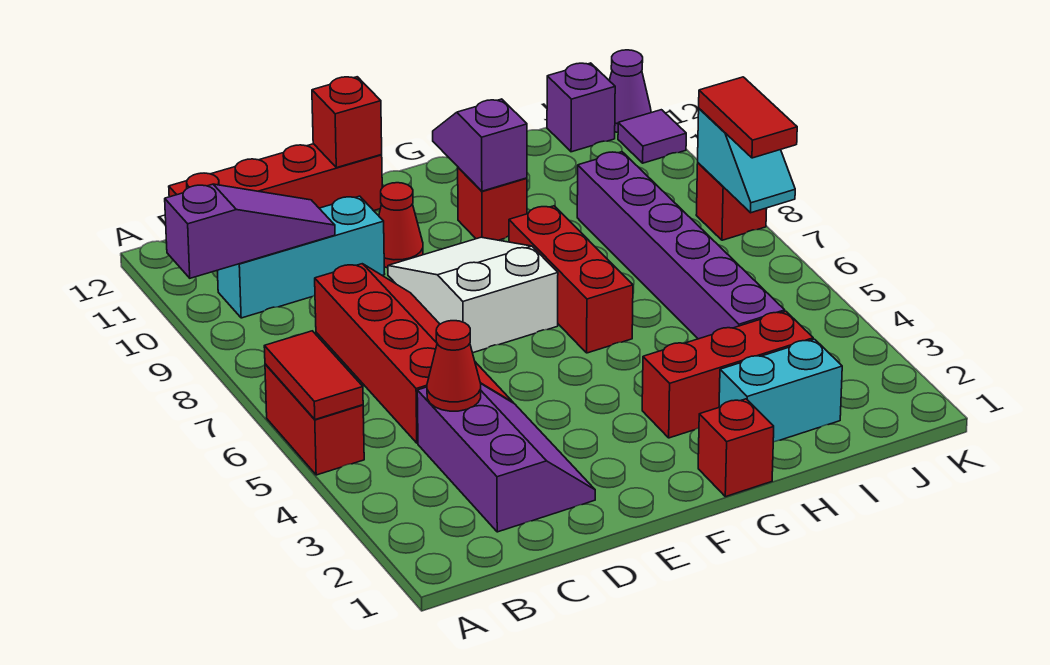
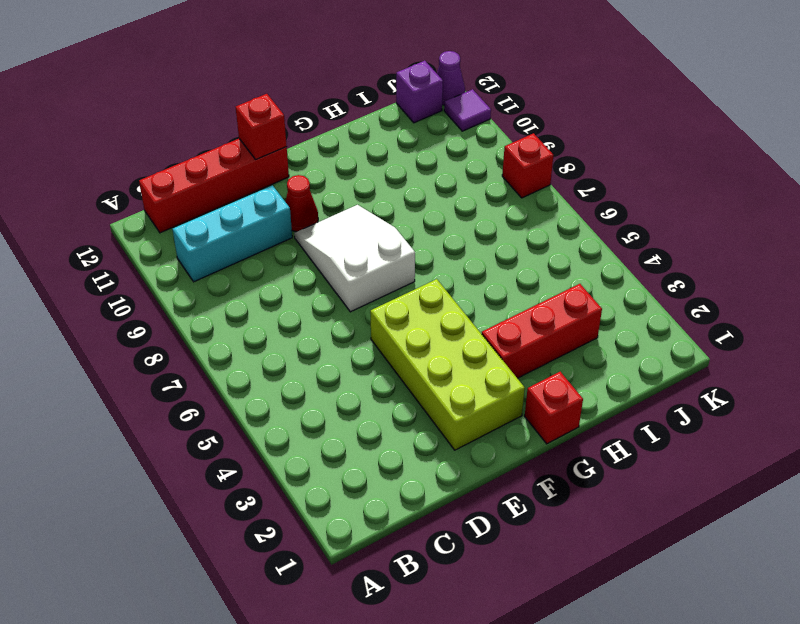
lime brick E2:F5 level 1 -> none
none -> red brick A5:A6 level 1
none -> purple slope C2:D4 level 1 top C
none -> red slope C5:D8 level 1 top C

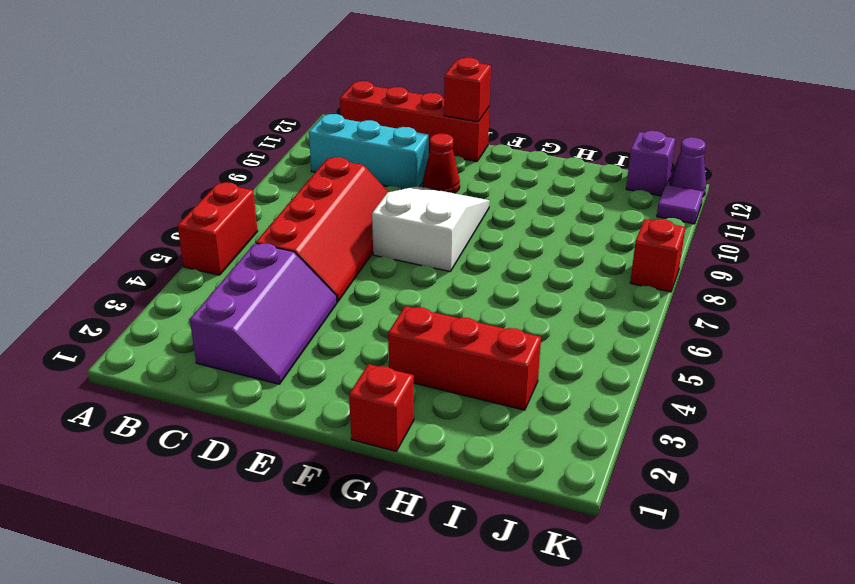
none -> red brick G6:G8 level 1
none -> red brick G10 level 1
none -> cyan brick H2:I2 level 1

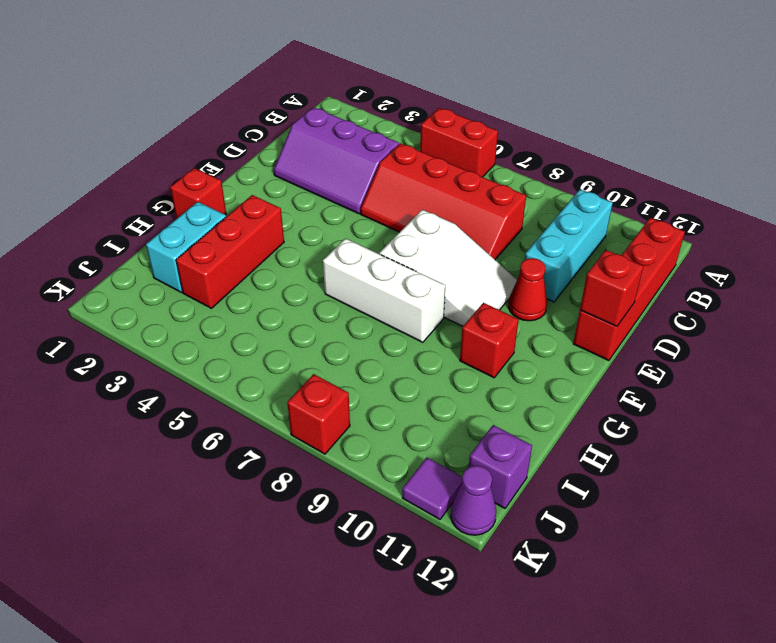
white brick G6:G8 level 1 -> red brick G6:G8 level 1
none -> purple brick I4:I9 level 1
none -> red tile A5:A6 level 2
none -> purple slope A10:C10 level 2 top A

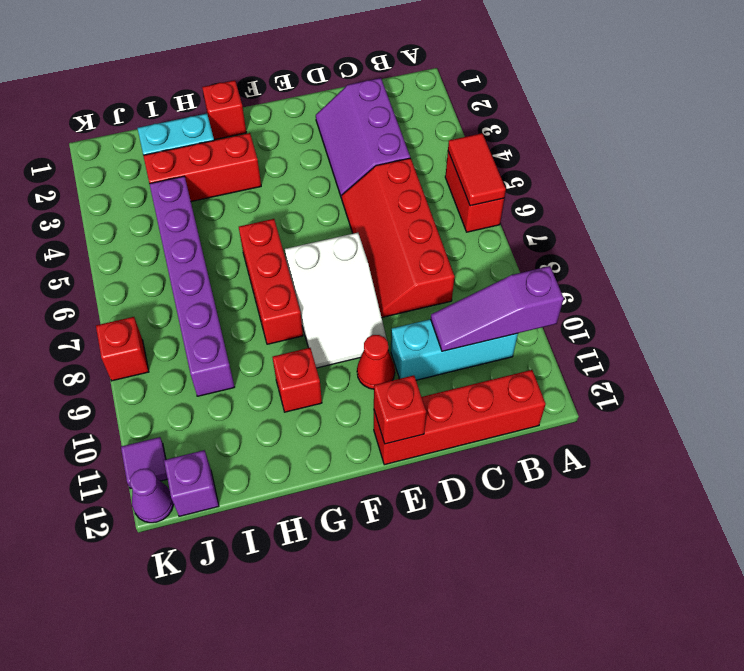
none -> red cone C4 level 2
none -> purple slope G10:G11 level 2 top 10
none -> cyan slope K7:K8 level 2 top 8

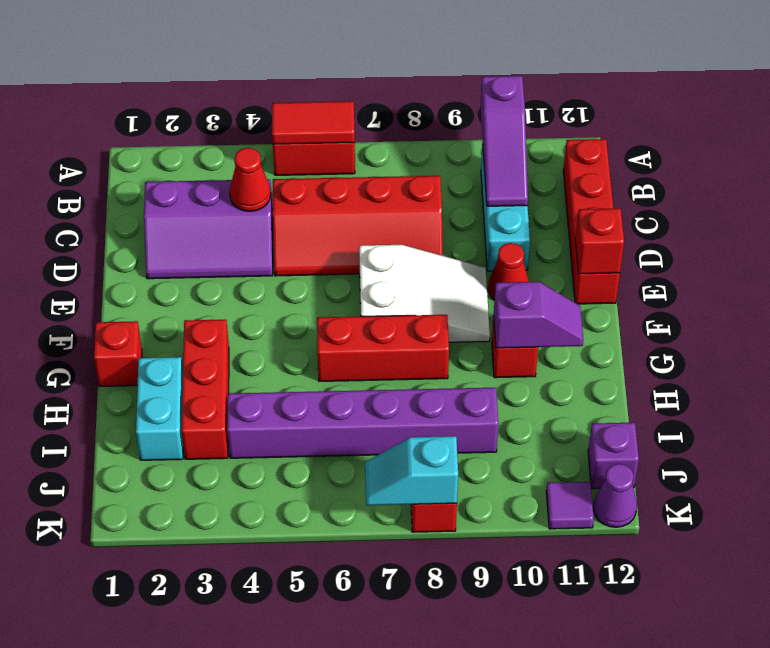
none -> red tile K7:K8 level 3

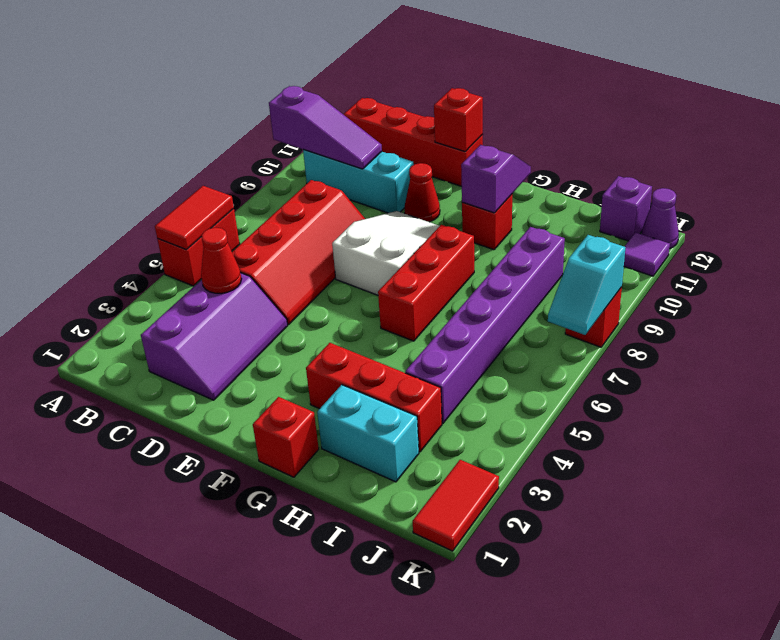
red tile K1:K2 level 1 -> red tile K7:K8 level 3

